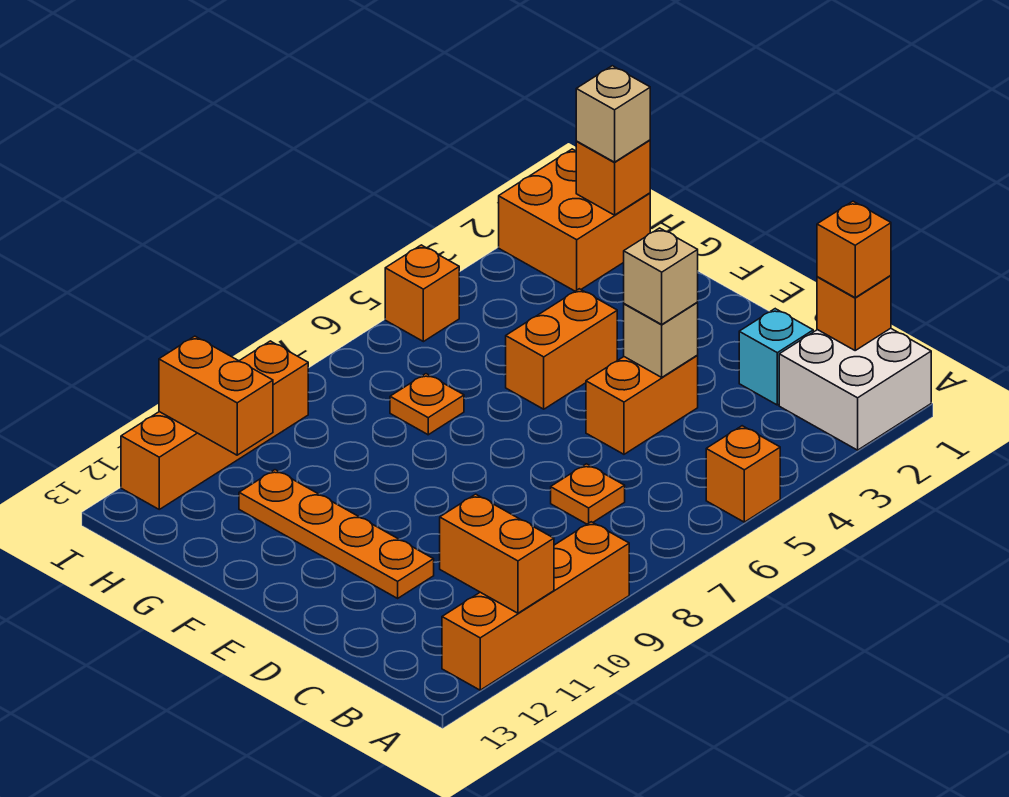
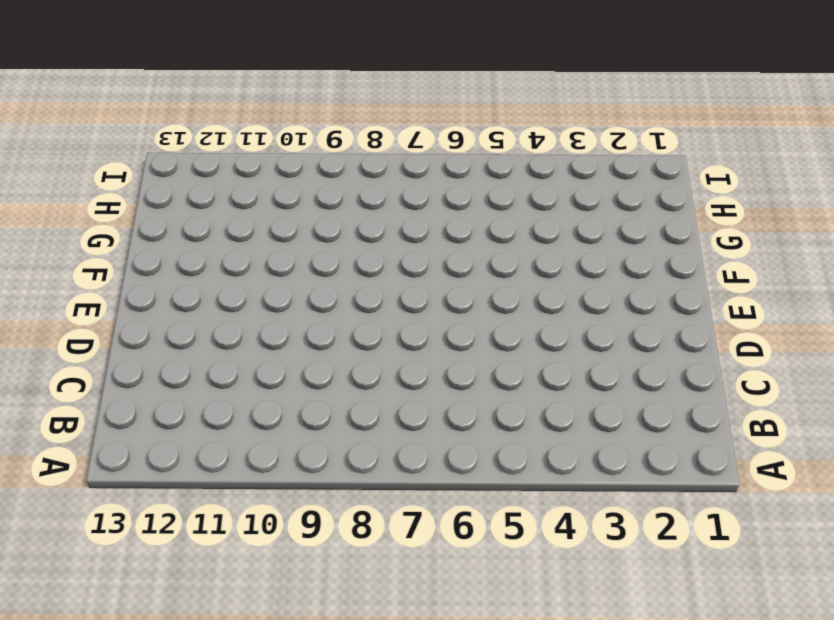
none -> white brick A1:B2 level 1
none -> orange brick A5 level 1
none -> orange brick A9:A12 level 1

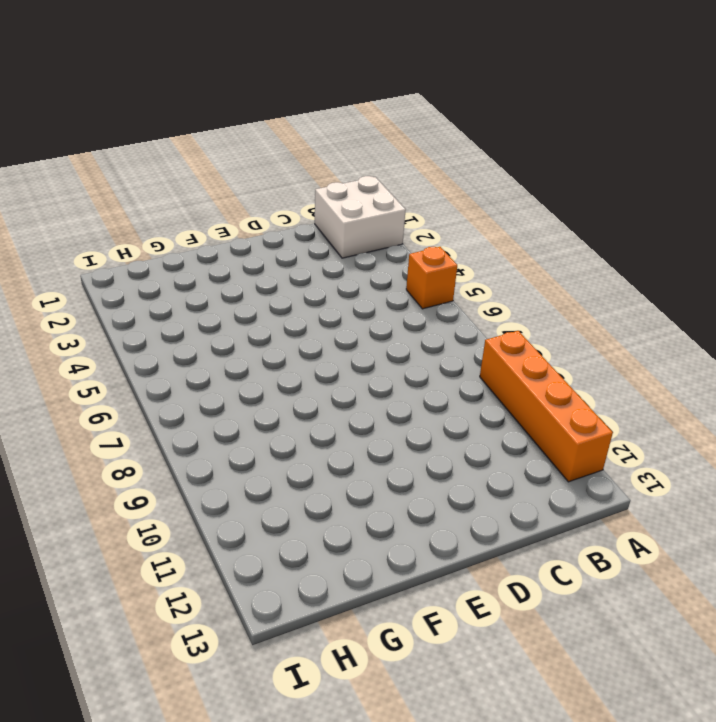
none -> cyan brick C2 level 1
none -> orange plate C7 level 1
none -> orange brick D4:D5 level 1

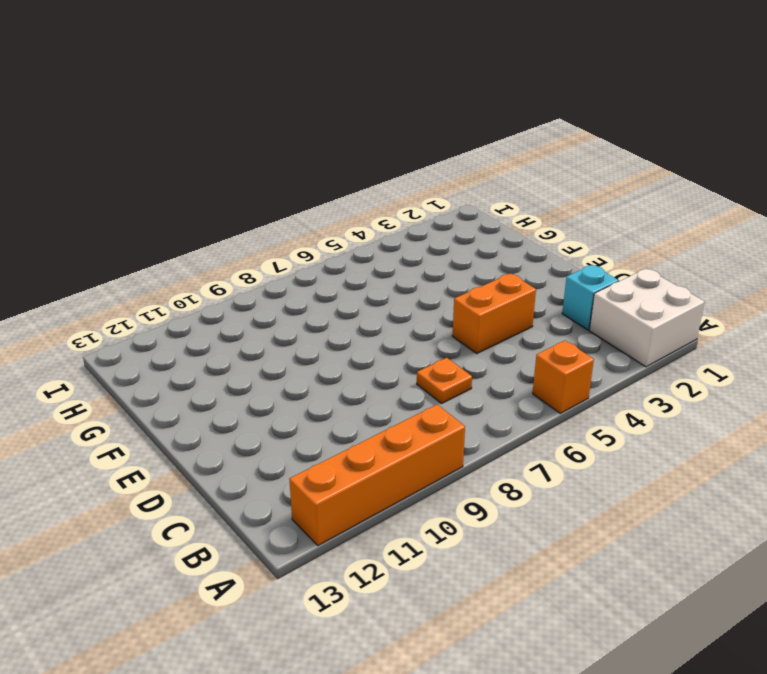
none -> orange plate D11:G11 level 1
none -> orange brick F4:F5 level 1
none -> orange plate G7 level 1

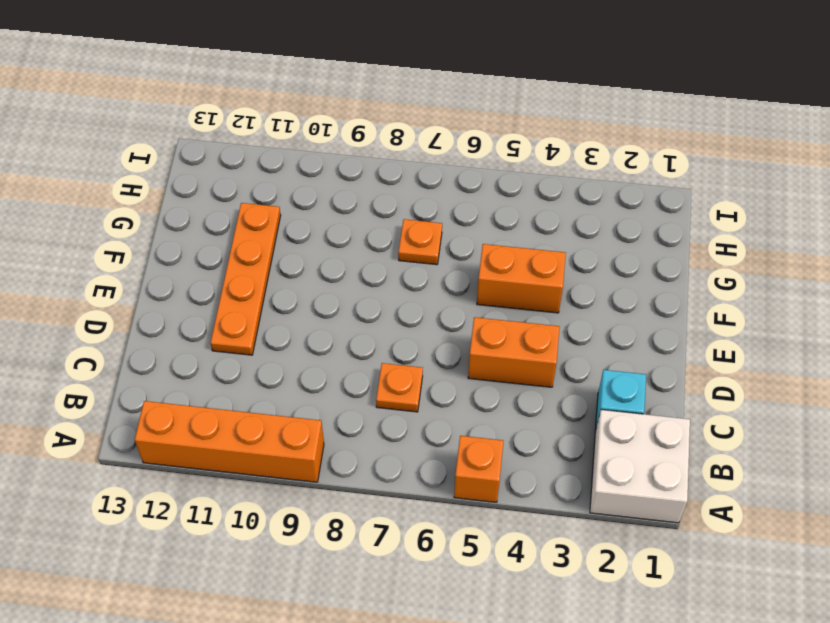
none -> orange brick H1:I2 level 1
none -> orange brick I5 level 1
none -> orange brick I9:I12 level 1

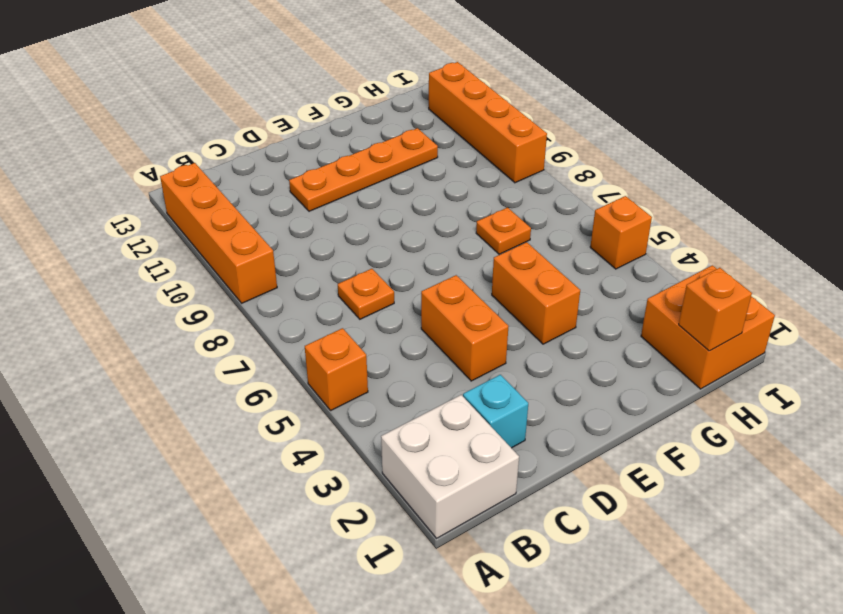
none -> orange brick A11:B11 level 2
none -> orange brick B1 level 2
none -> tan brick D4 level 2

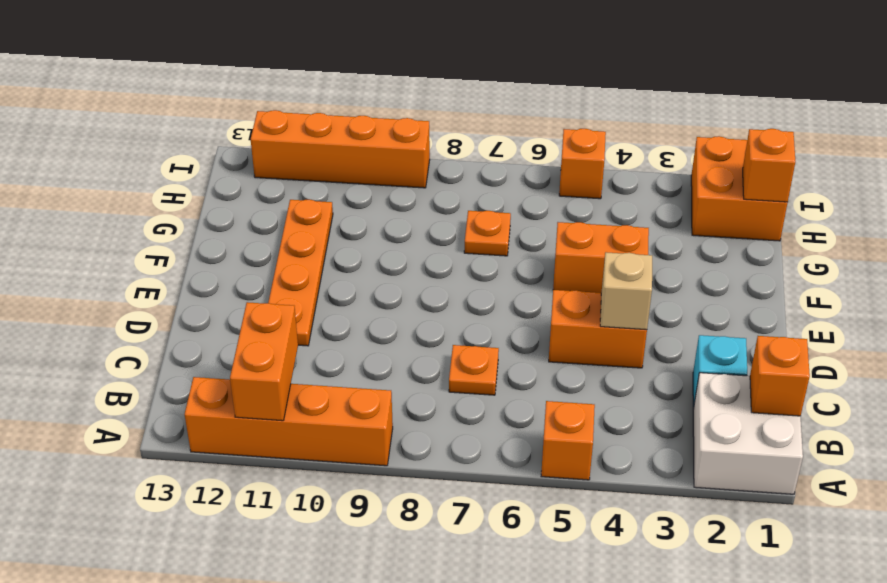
none -> orange brick H11:I11 level 2
none -> orange brick B1 level 3
none -> tan brick D4 level 3

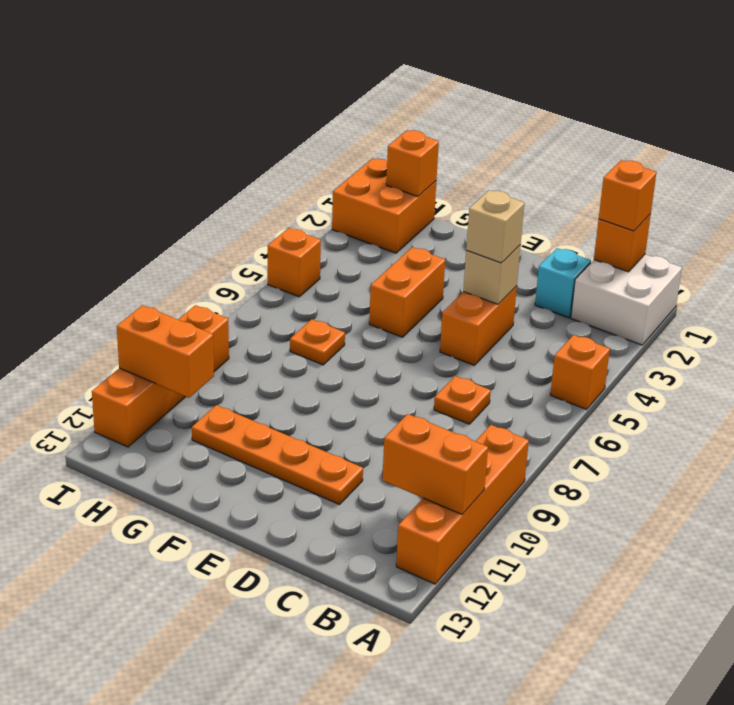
none -> tan brick H1 level 3

